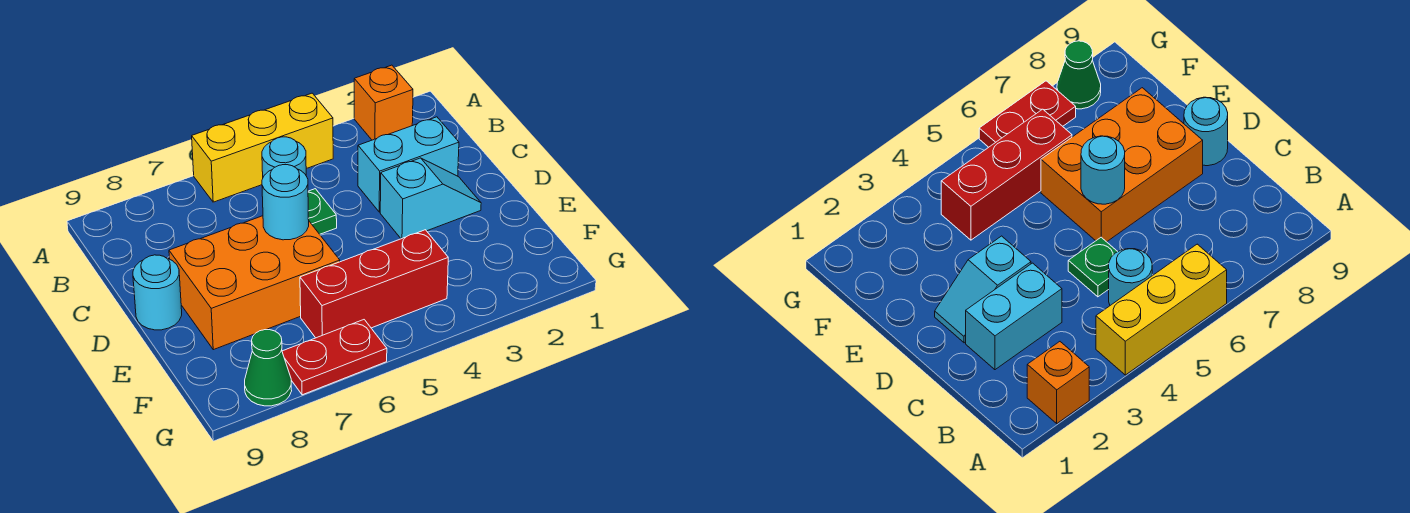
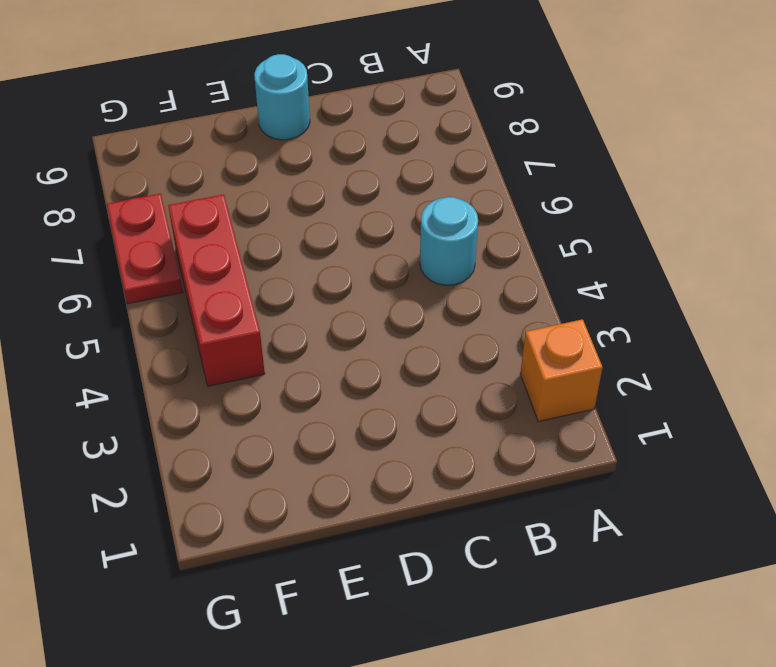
none -> yellow brick A4:A6 level 1
none -> cyan brick C2:C3 level 1
none -> green plate C5 level 1

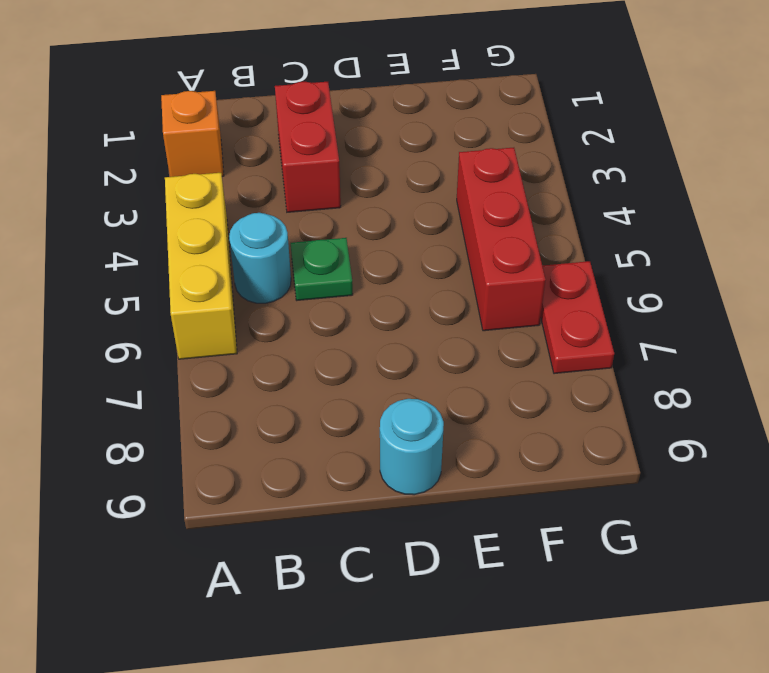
red brick C2:C3 level 1 -> cyan brick C2:C3 level 1
none -> cyan slope D2:D3 level 1 top 3
none -> orange brick D6:E8 level 1
none -> green cone G8 level 1

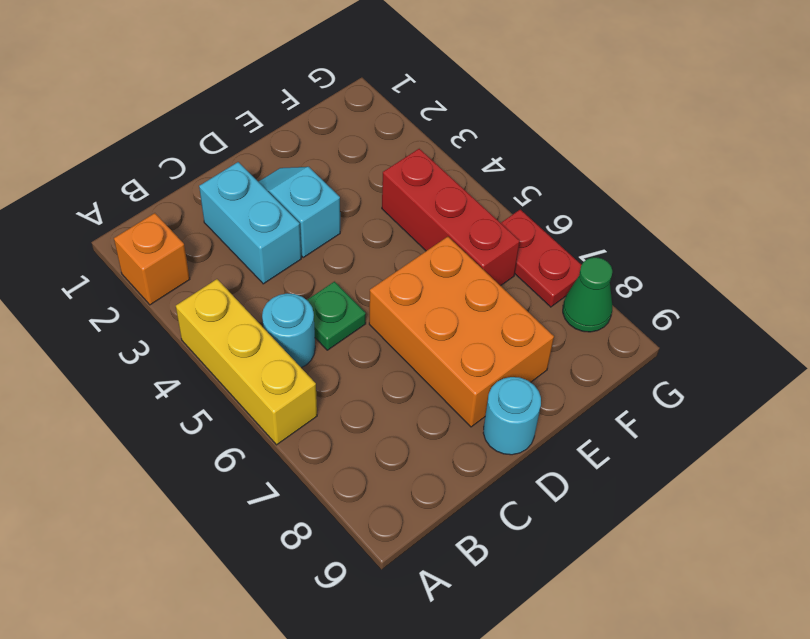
none -> cyan round brick D6 level 2

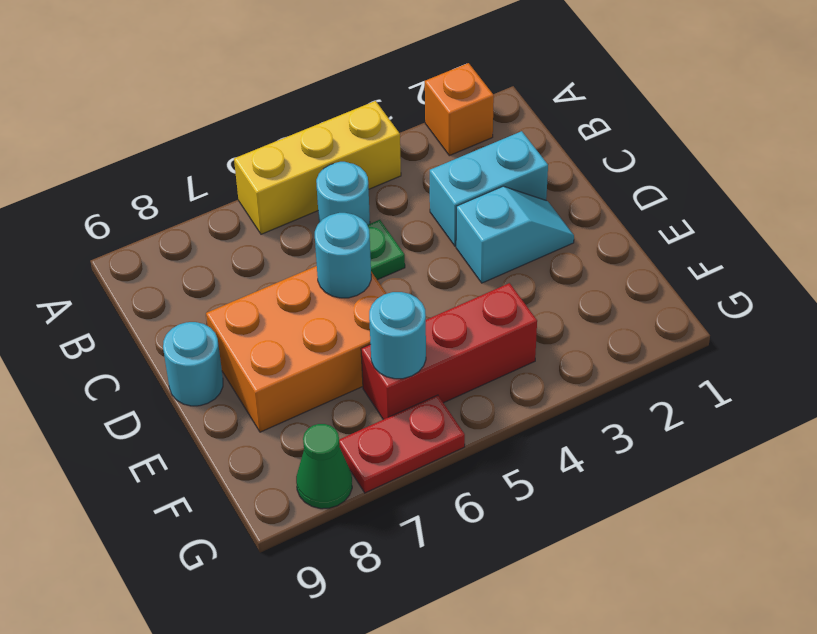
cyan round brick F6 level 2 -> none

